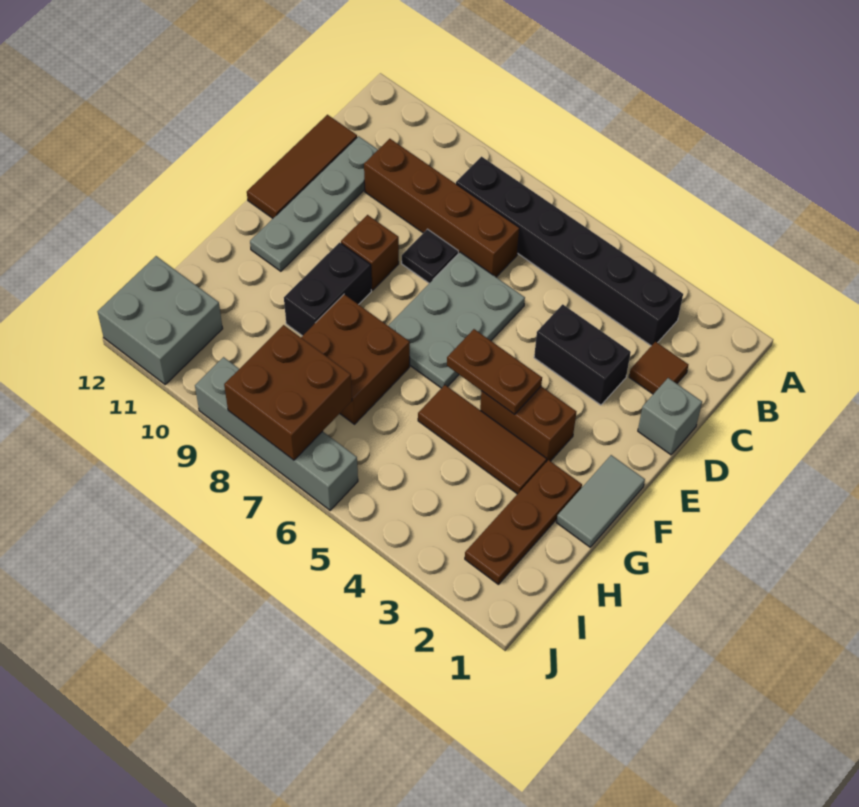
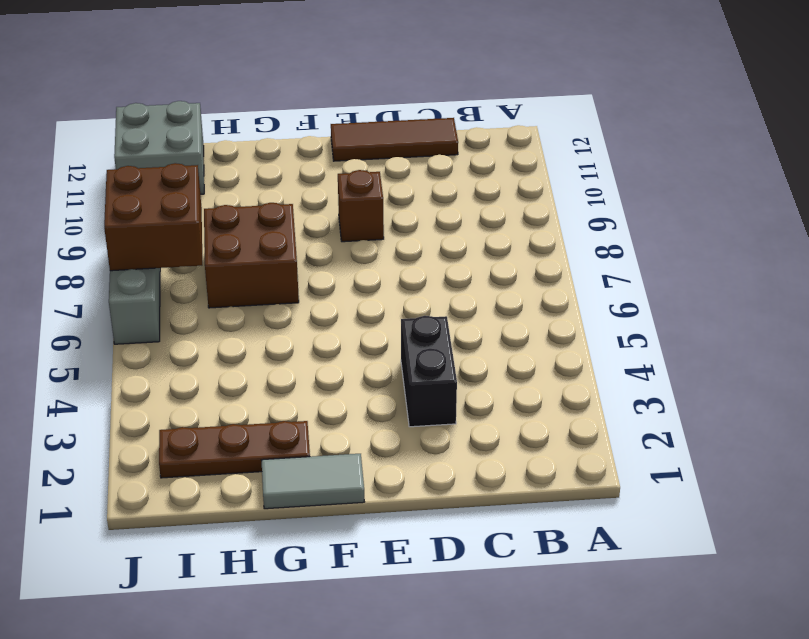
none -> black brick B3:B8 level 1
none -> brown tile C2 level 1
none -> brown brick C7:C10 level 1

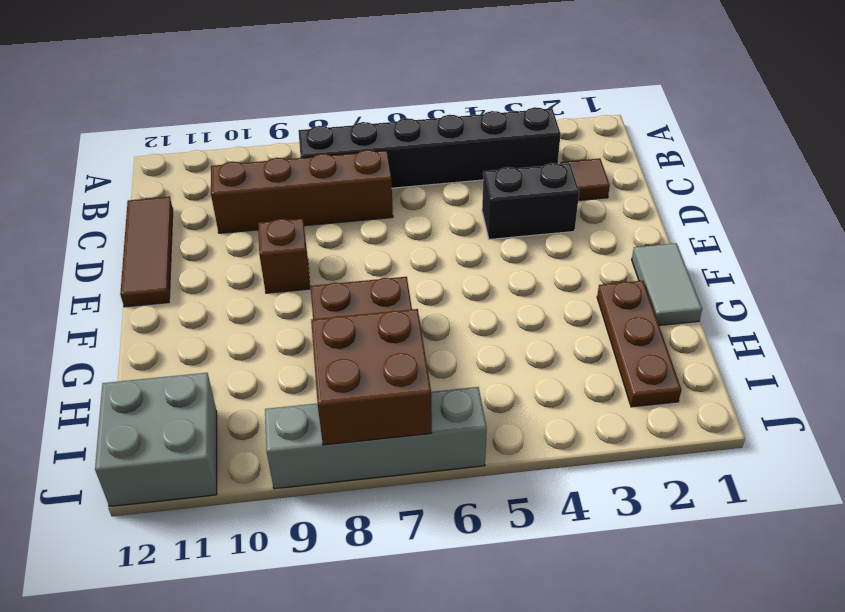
none -> grey plate C11:F11 level 1
none -> grey brick D1 level 1
none -> grey plate D6:F7 level 1

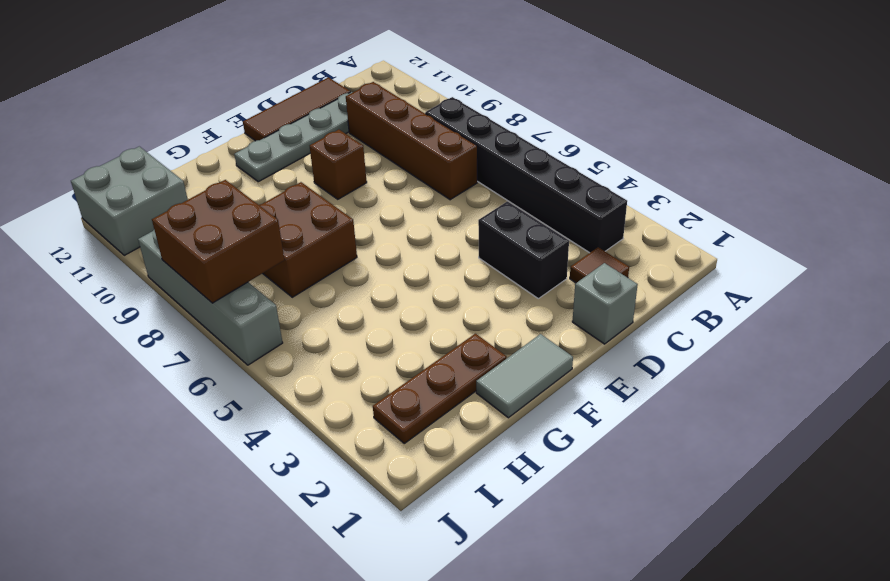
none -> grey plate D6:F7 level 1
none -> black plate D8 level 1
none -> brown brick F3:F4 level 1

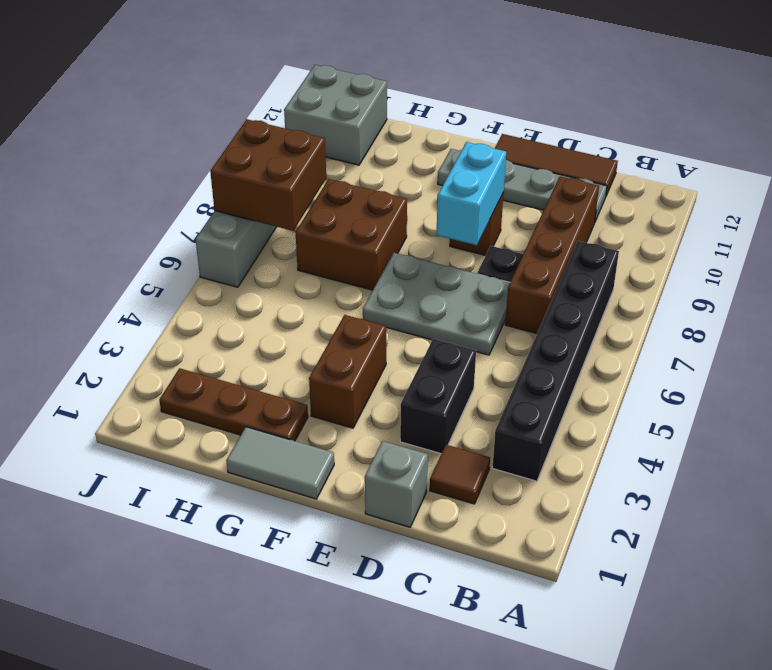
cyan brick E8:E9 level 2 -> none
none -> black brick F9:G9 level 1
none -> brown tile G3:G5 level 1
none -> brown plate F4:F5 level 2

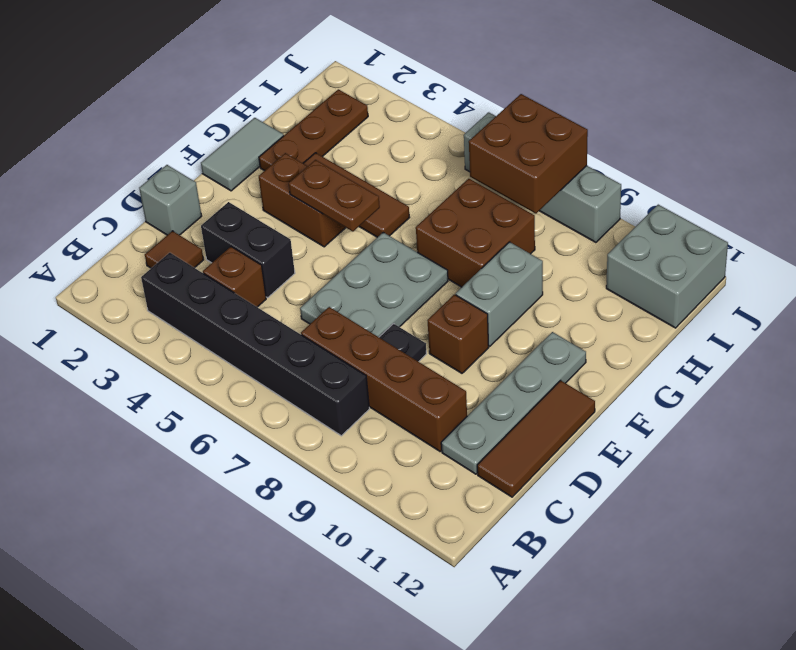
brown brick C4 level 1 -> none
grey brick F9:G9 level 1 -> black brick F9:G9 level 1

